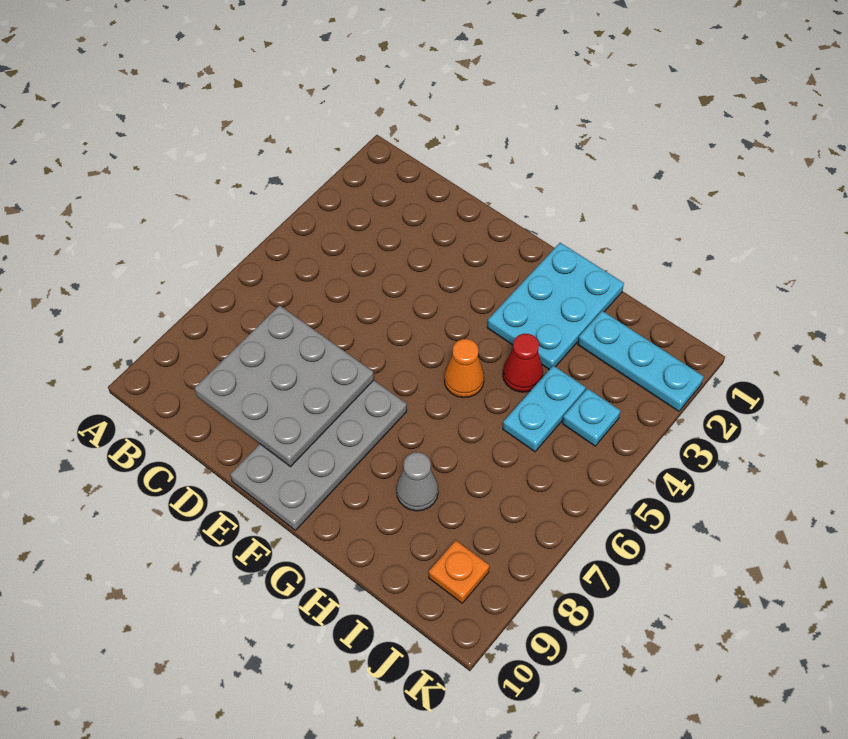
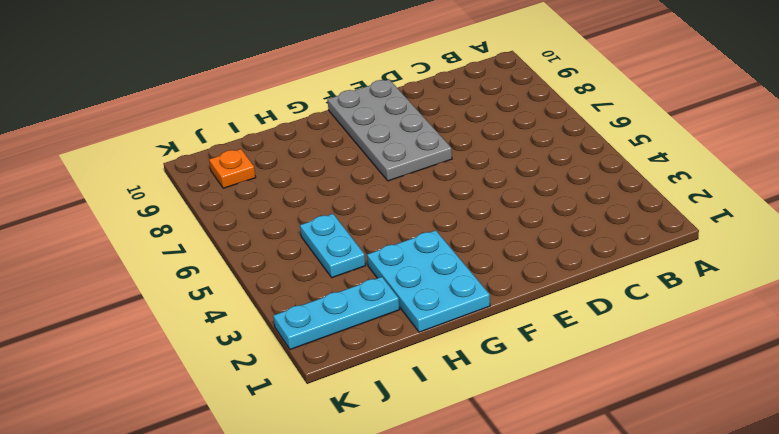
none -> orange cone G5 level 1
none -> red cone H4 level 1

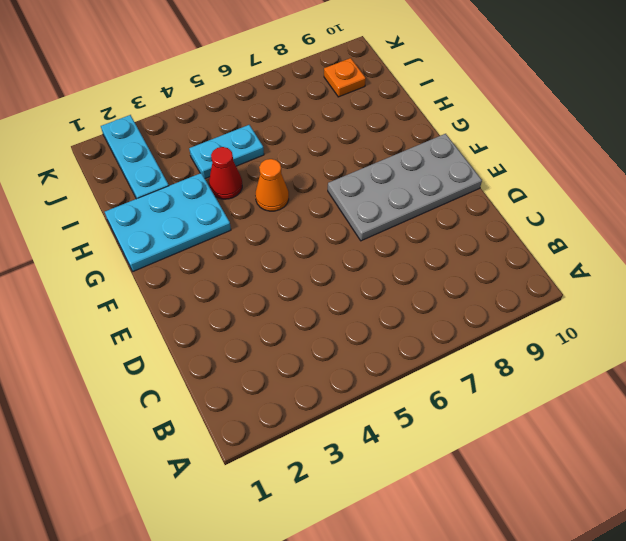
none -> grey cone H8 level 1
none -> cyan plate J4 level 1

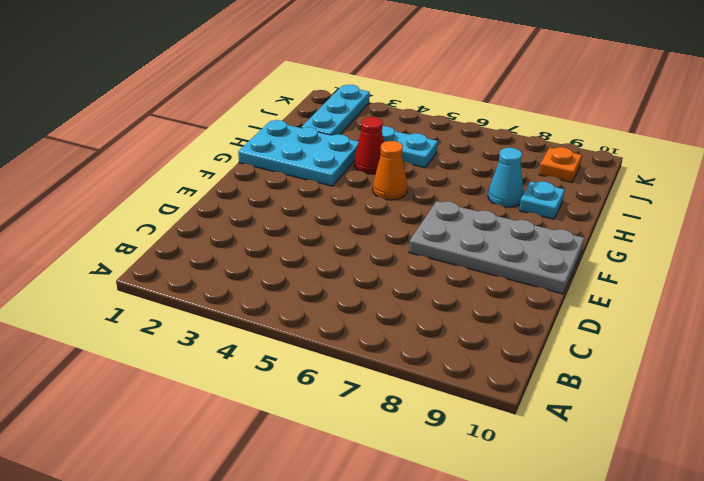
cyan cone H8 level 1 -> grey cone H8 level 1
cyan plate H9 level 1 -> cyan plate J4 level 1
none -> grey plate C7:E9 level 2

